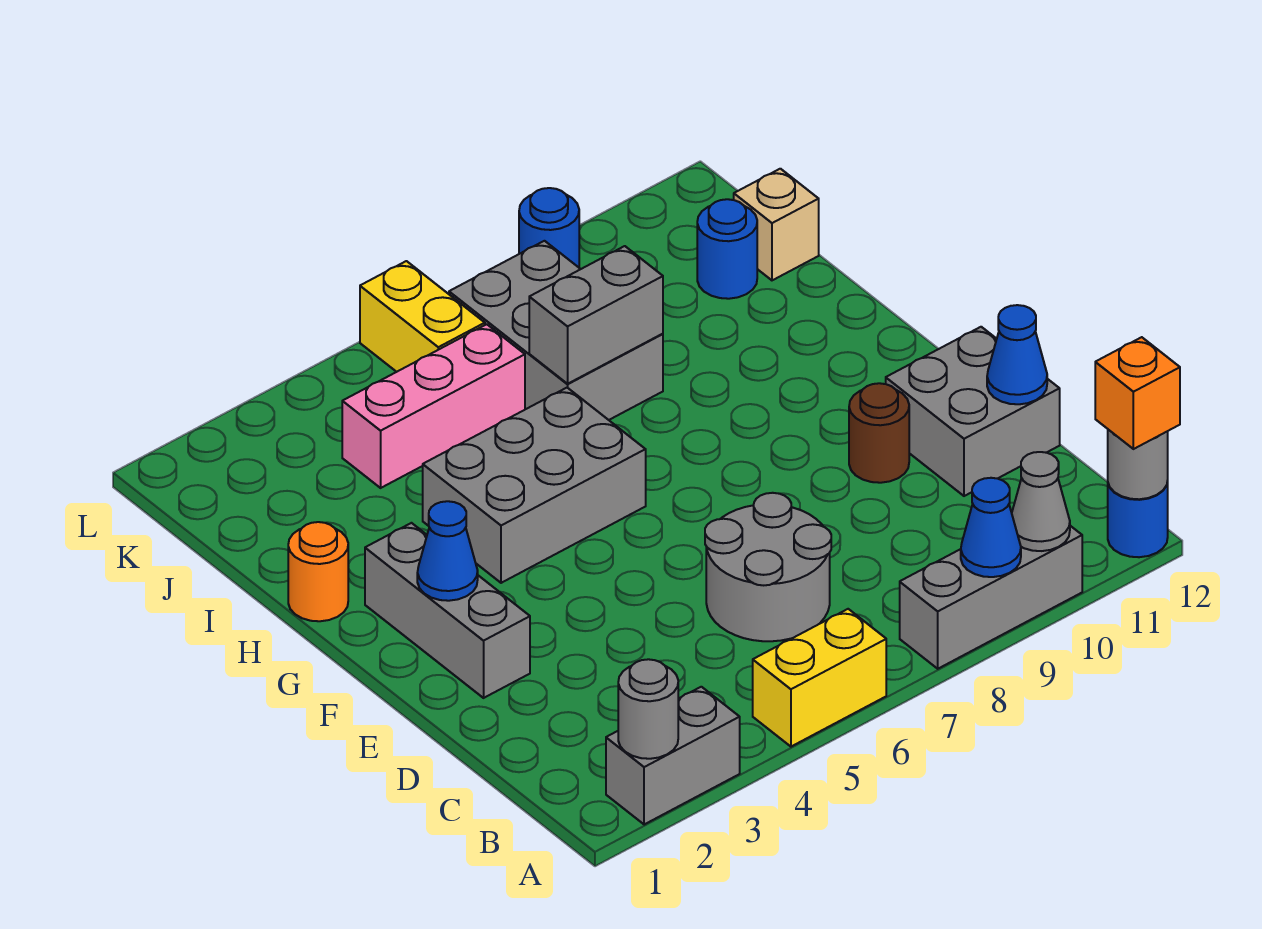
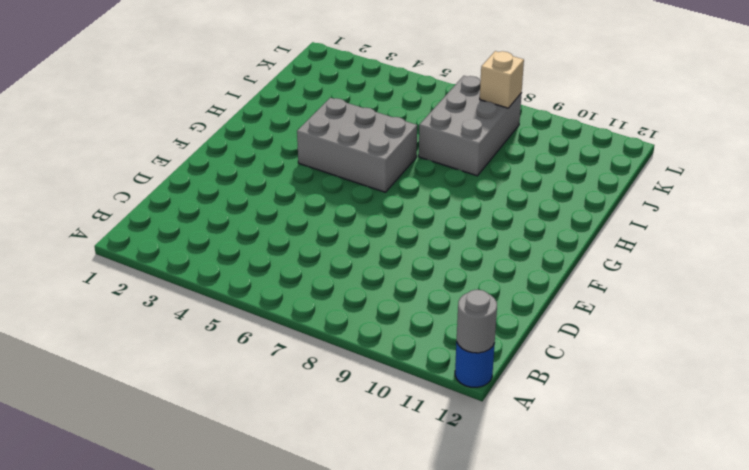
tan brick K8 level 2 -> tan brick J12 level 1
none -> grey brick A2:A3 level 1
none -> yellow brick A5:A6 level 1
none -> grey brick A8:A10 level 1

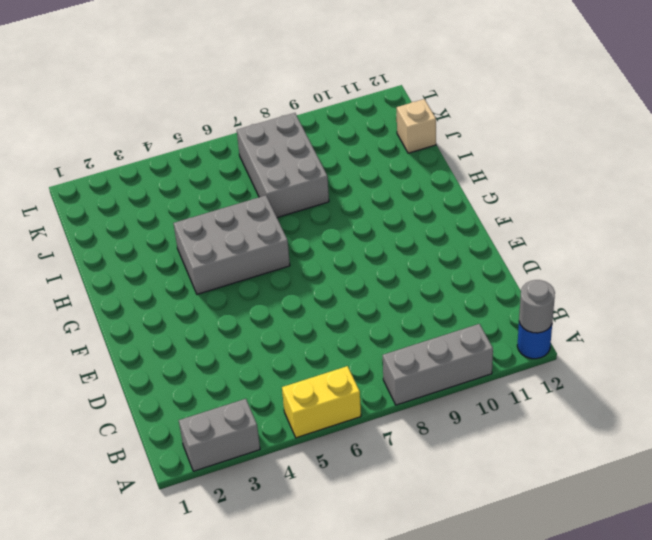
none -> grey round brick C6:D7 level 1
none -> grey brick D11:E12 level 1
none -> grey brick E2:G2 level 1

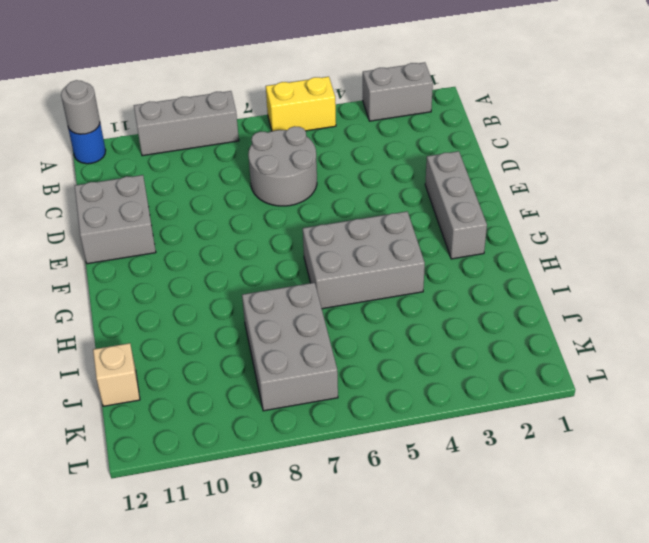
none -> brown round brick E10 level 1
none -> orange round brick H1 level 1
none -> pink brick J4:J6 level 1

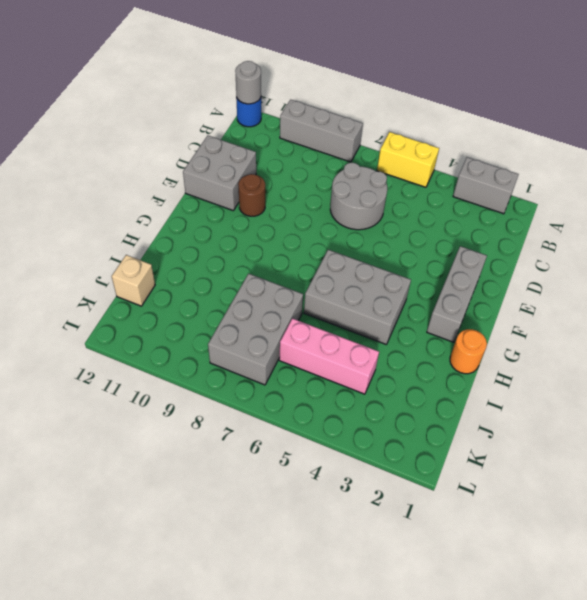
none -> blue round brick J11 level 1
none -> yellow brick K6:L6 level 1
none -> blue round brick L9 level 1

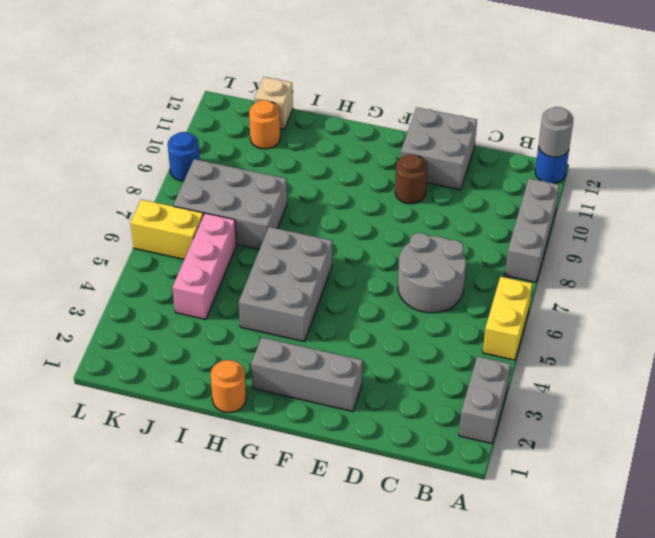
orange round brick J11 level 1 -> blue round brick J11 level 1
none -> grey round brick A2 level 2
none -> blue cone A9 level 2
none -> grey cone A10 level 2

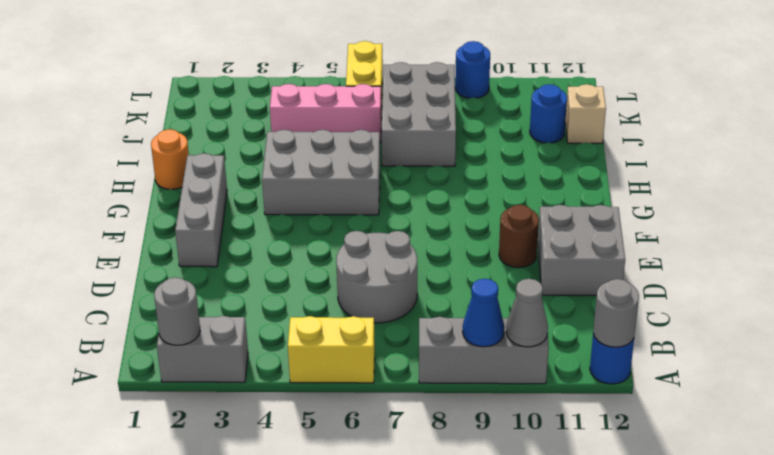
none -> blue cone D12 level 2
none -> blue cone F2 level 2
none -> grey brick I7:I8 level 2

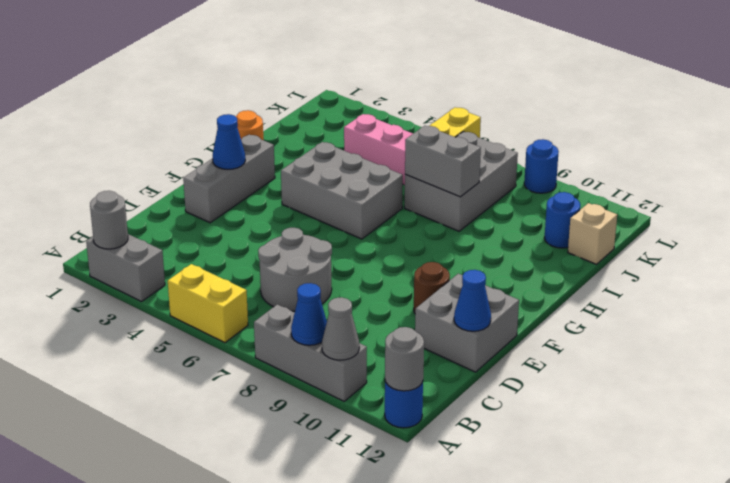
none -> orange brick A12 level 3

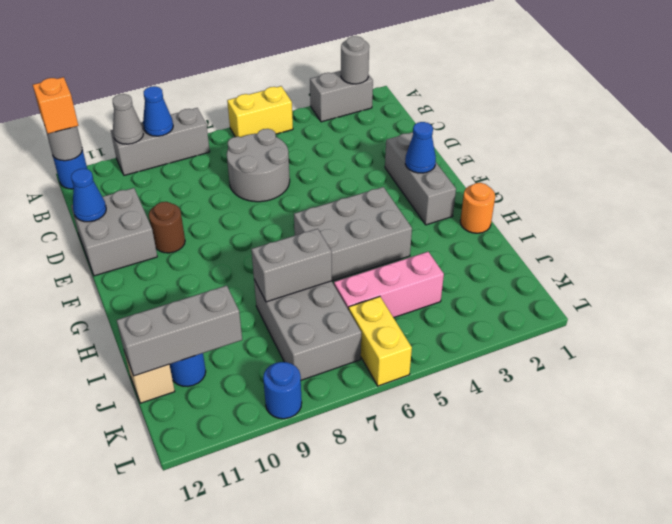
grey brick J10:J12 level 2 -> none

